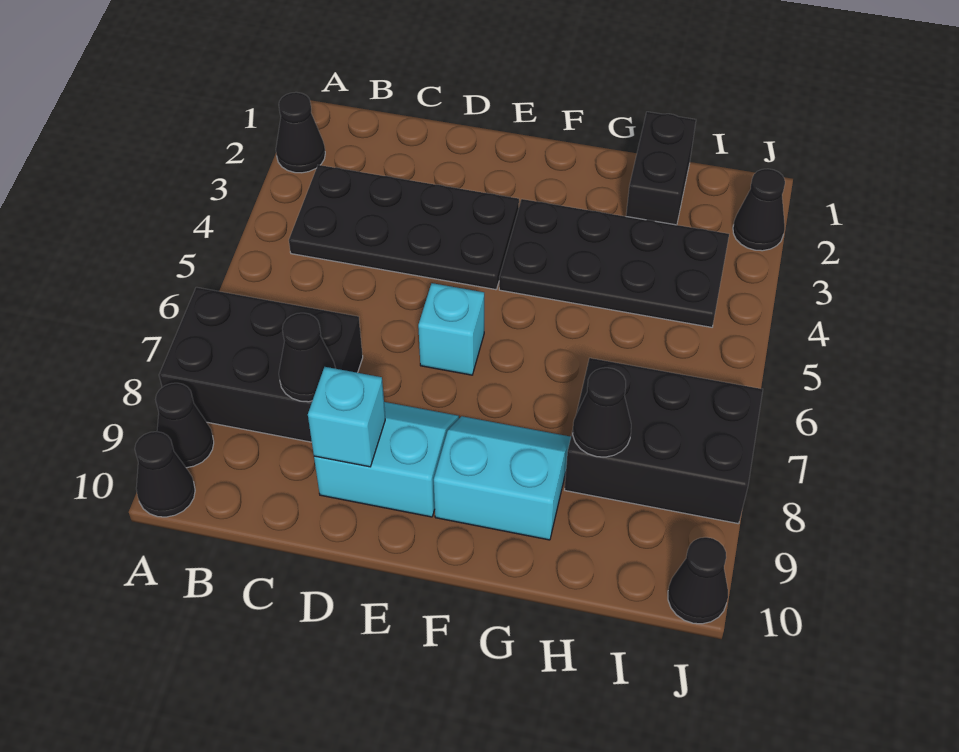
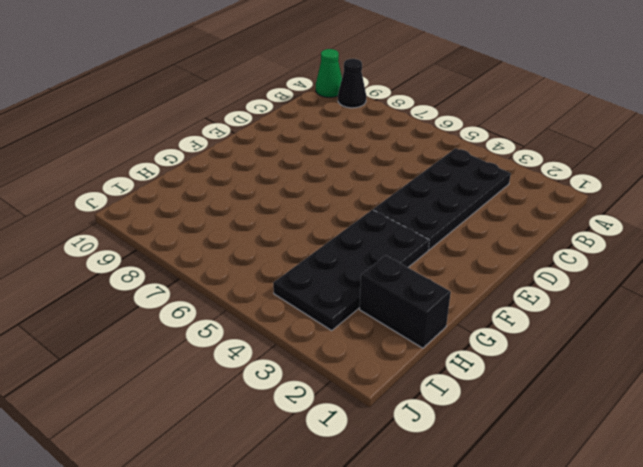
green cone A10 level 1 -> black cone A10 level 1
none -> black cone A2 level 1
none -> black brick A7:C8 level 1
none -> cyan slope D8:E9 level 1 top 9

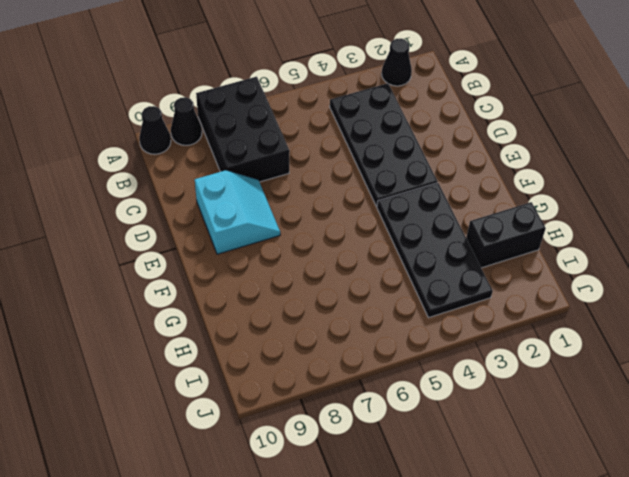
none -> cyan brick E6 level 1
none -> cyan slope F8:G9 level 1 top 9
none -> black brick H7:J8 level 1

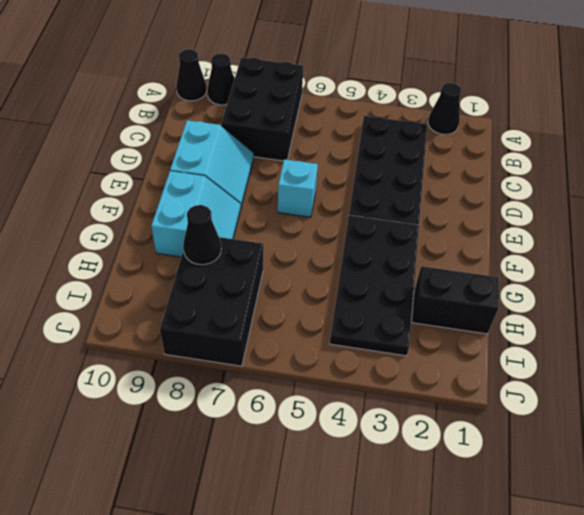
none -> black cone J2 level 1
none -> black cone J10 level 1
none -> black cone C8 level 2

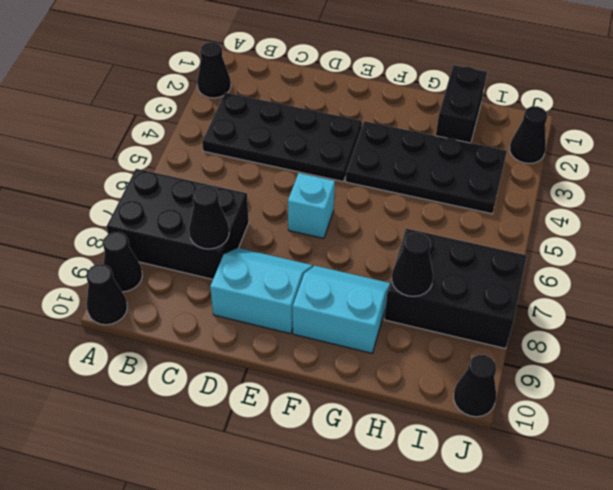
none -> cyan brick D9 level 2

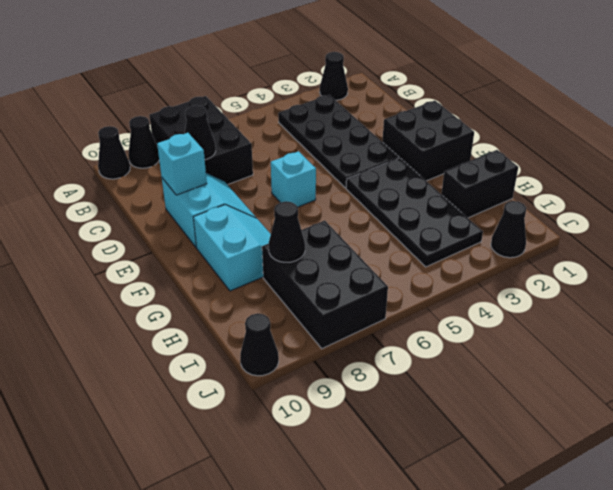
black brick E1:F2 level 1 -> none

